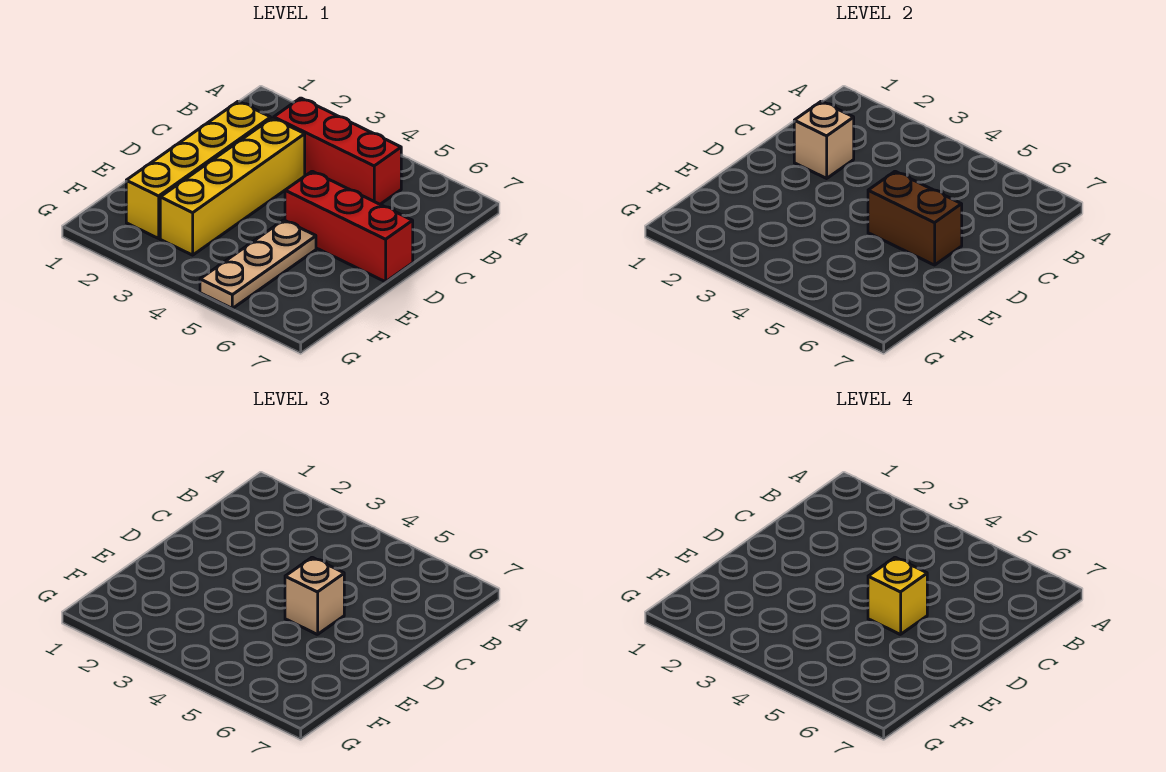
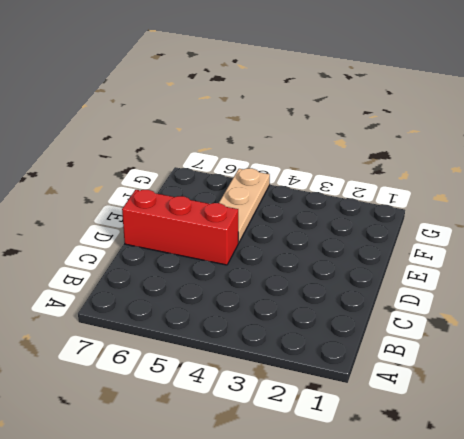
none -> red brick B3:B5 level 1
none -> yellow brick C2:F2 level 1

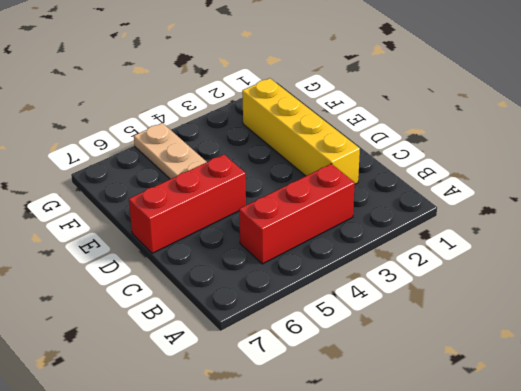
none -> yellow brick C3:F3 level 1
none -> tan brick C2 level 2

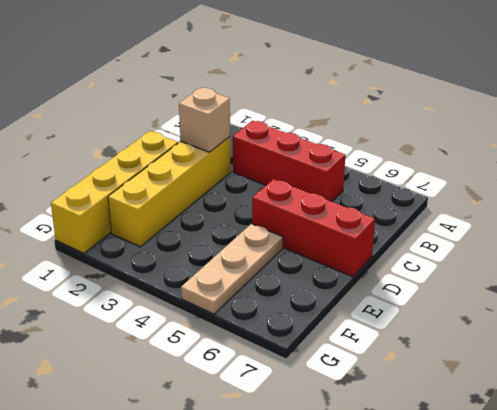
yellow brick D1:G1 level 1 -> yellow brick C3:F3 level 1
none -> brown brick D5:D6 level 2
none -> tan brick D5 level 3

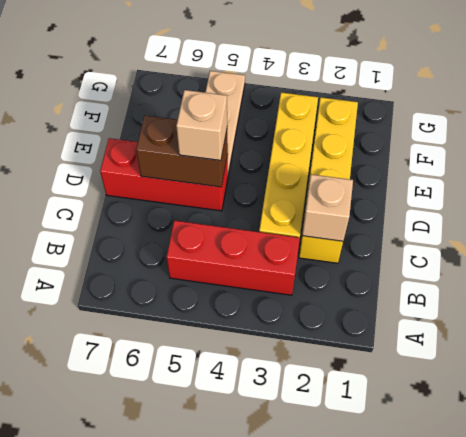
none -> yellow brick D5 level 4

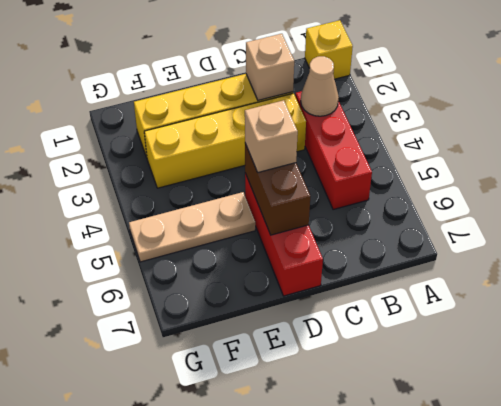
yellow brick A1 level 1 -> yellow brick D5 level 4
tan cone B3 level 2 -> none

